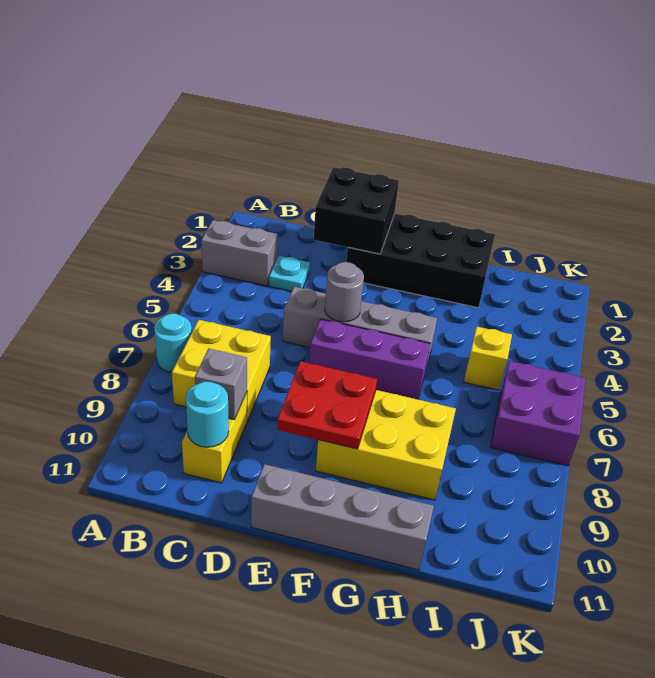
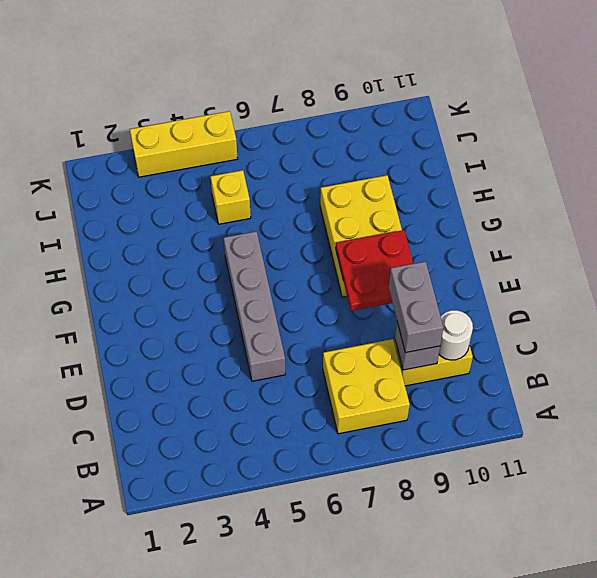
grey brick C9:D9 level 3 -> grey brick A3:B3 level 1
white round brick C10 level 2 -> cyan round brick C10 level 2
yellow brick K3:K5 level 1 -> none
none -> cyan round brick A7 level 1
none -> cyan plate C3 level 1
none -> black brick E1:H2 level 1

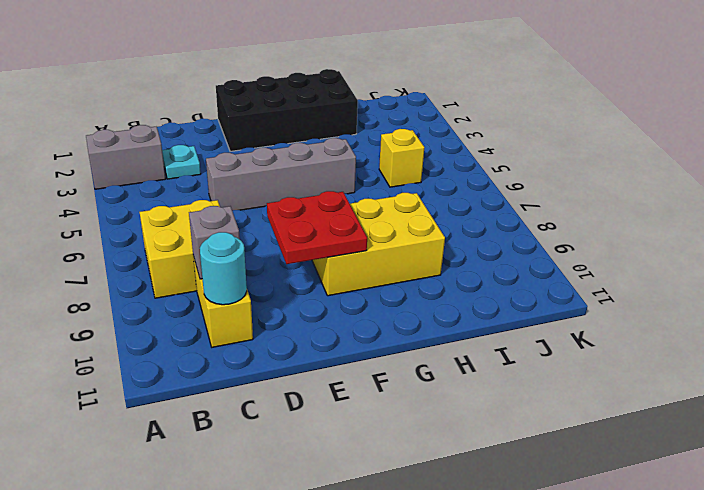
none -> cyan round brick A7 level 1
none -> purple brick E6:G6 level 1
none -> grey brick E11:H11 level 1

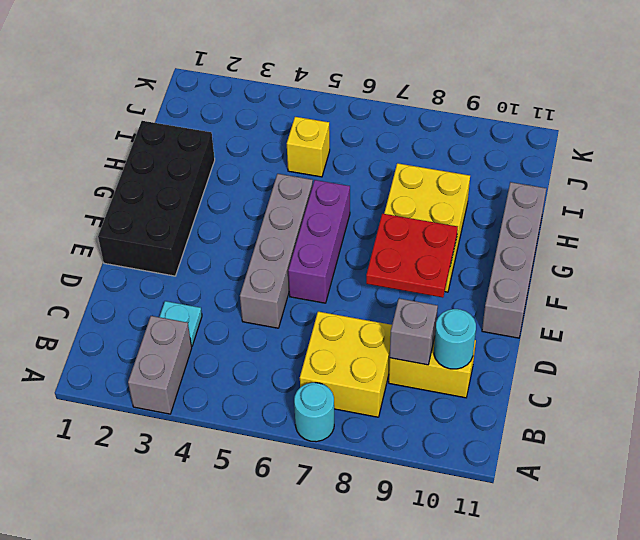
none -> purple brick J6:K7 level 1
none -> black brick D1:E2 level 2
none -> grey round brick E5 level 2

